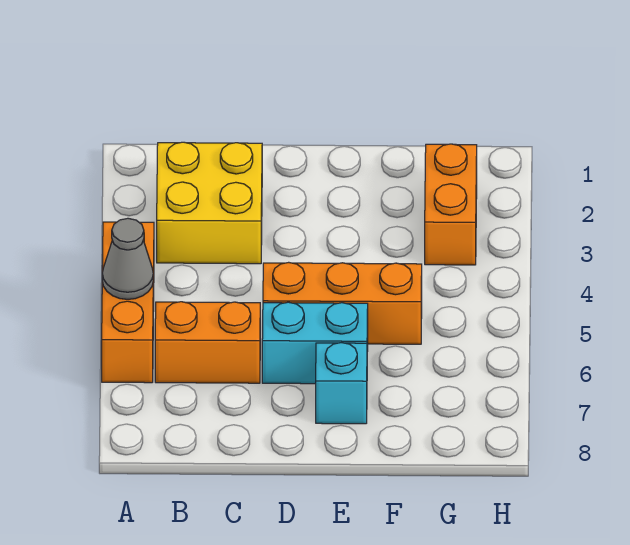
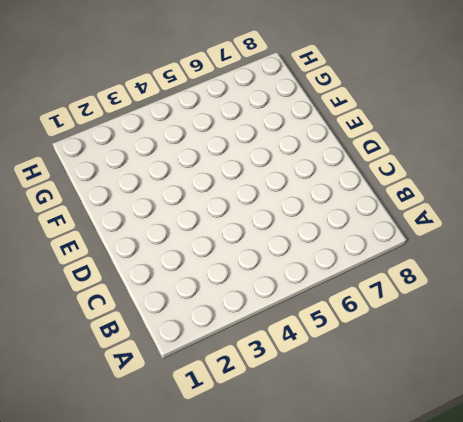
none -> orange brick A4:A6 level 1
none -> yellow brick B2:C3 level 1

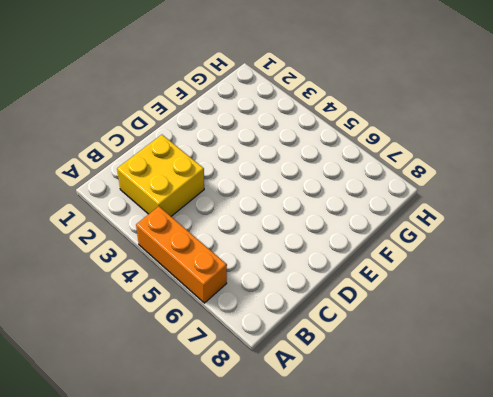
none -> orange brick B6:C6 level 1
none -> orange brick D5:F5 level 1

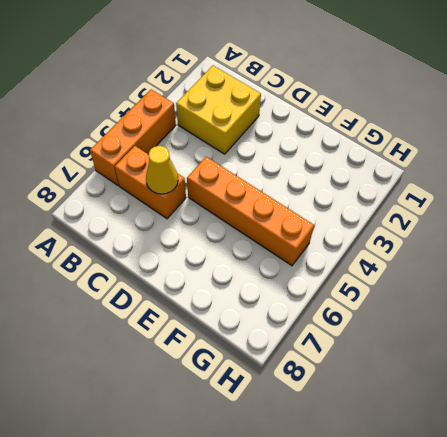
yellow cone C6 level 2 -> none
orange brick D5:G5 level 1 -> orange brick D5:F5 level 1
none -> cyan brick D6:E6 level 1
none -> cyan brick E7 level 1

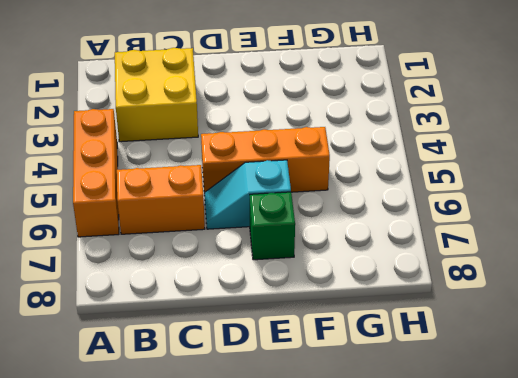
cyan slope D6:E6 level 1 top E -> cyan brick D6:E6 level 1
green brick E7 level 1 -> cyan brick E7 level 1
none -> orange brick G2:G3 level 1
none -> grey cone A5 level 2

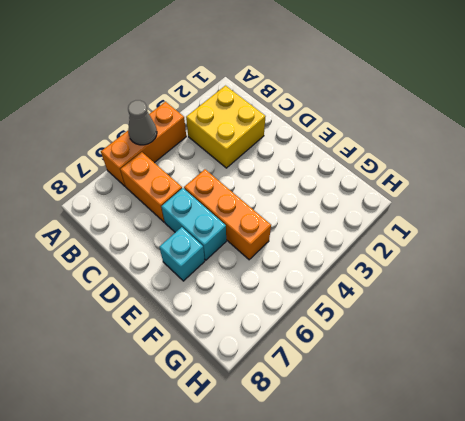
none -> orange brick G2:G3 level 1

